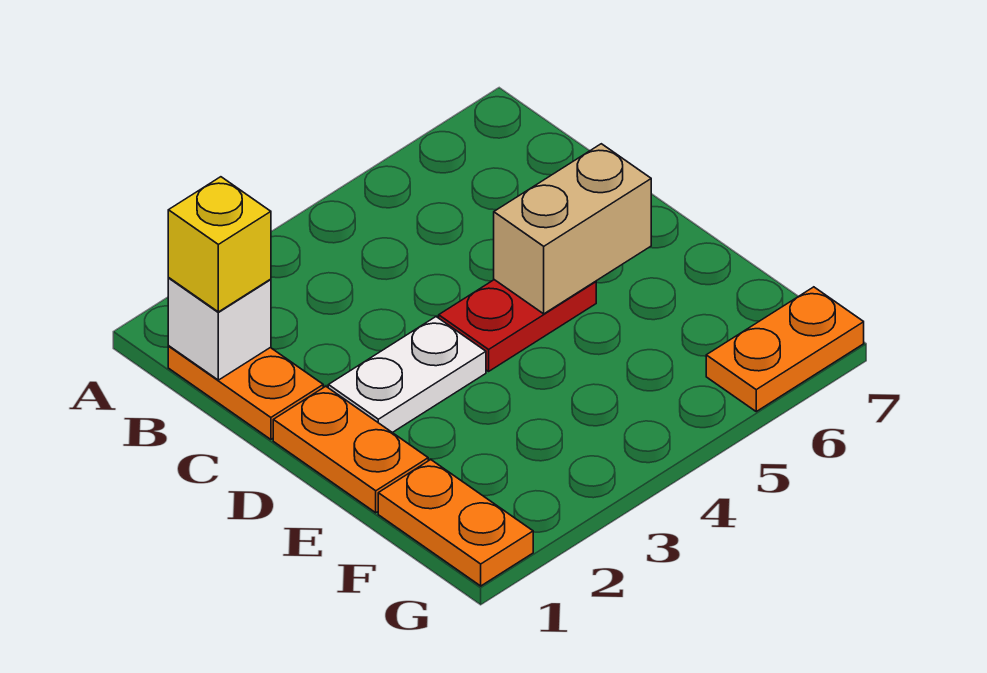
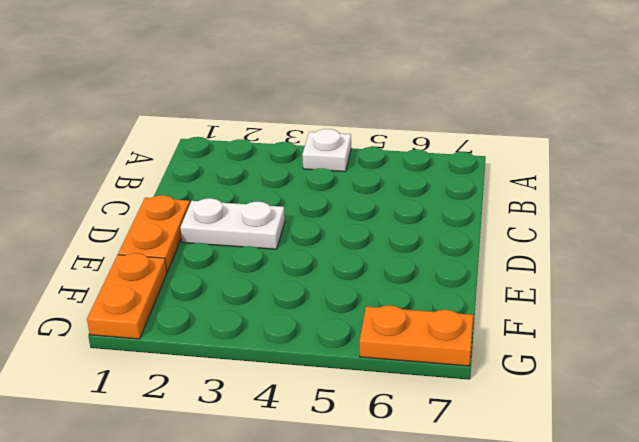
white plate A4 level 1 -> none
none -> orange plate B1:C1 level 1
none -> red plate D4:D5 level 1

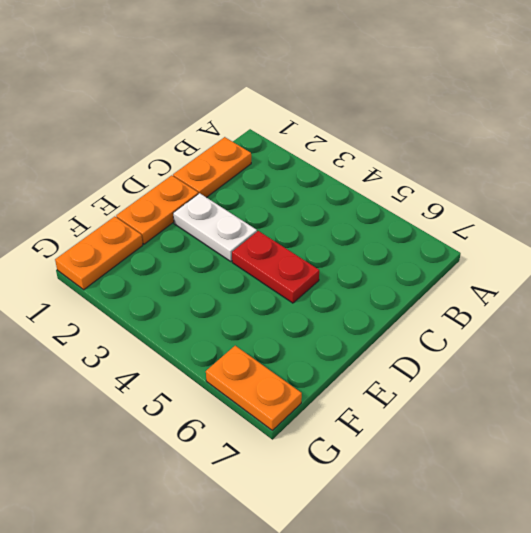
none -> white brick B1 level 2
none -> tan brick D5:D6 level 2

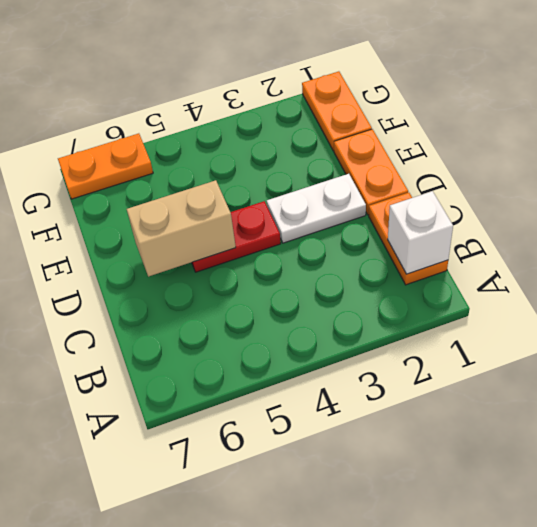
none -> yellow brick B1 level 3

